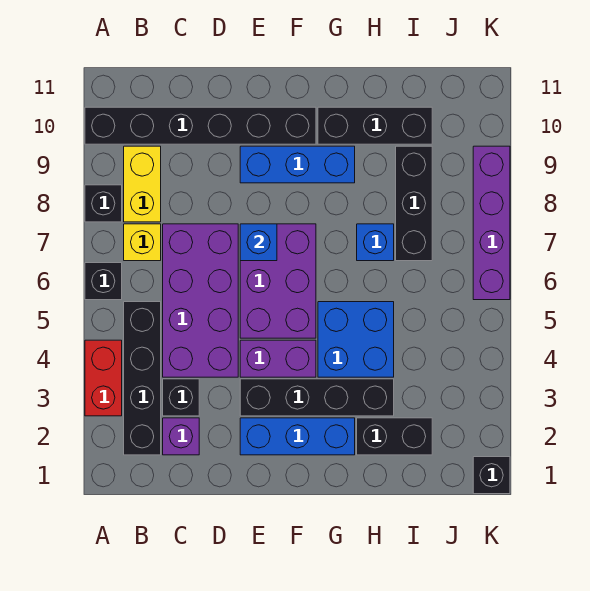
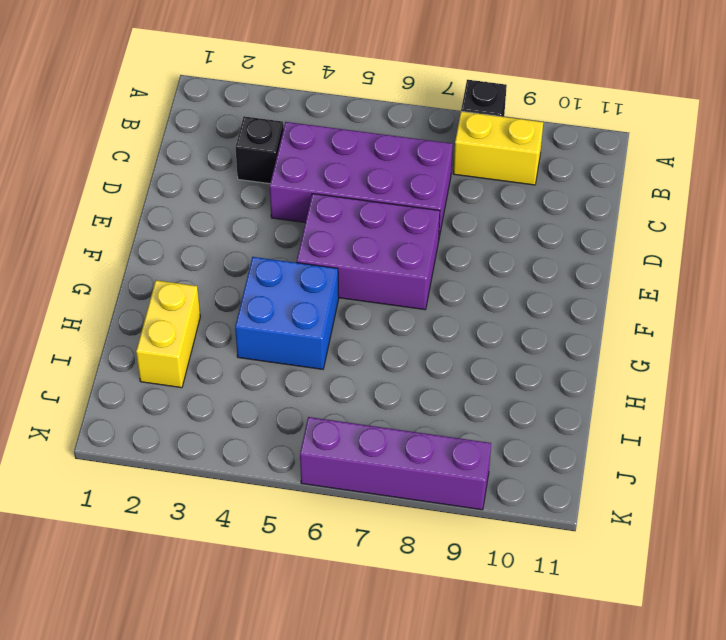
yellow brick H2:I2 level 1 -> black brick H2:I2 level 1
none -> red brick A3:A4 level 1
none -> black brick A6 level 1
none -> black brick A10:F10 level 1

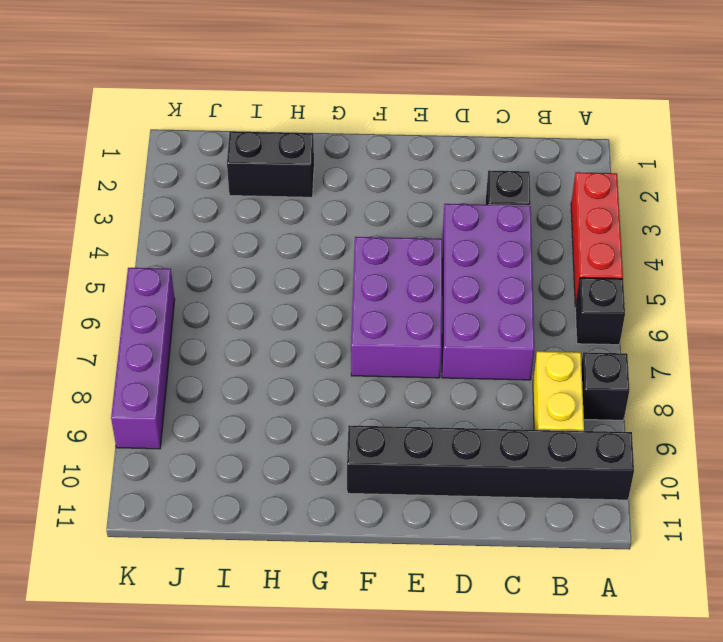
red brick A3:A5 level 1 -> red brick A3:A4 level 1
none -> black brick B2:B5 level 1
none -> yellow brick B7 level 1
none -> purple brick C2 level 1

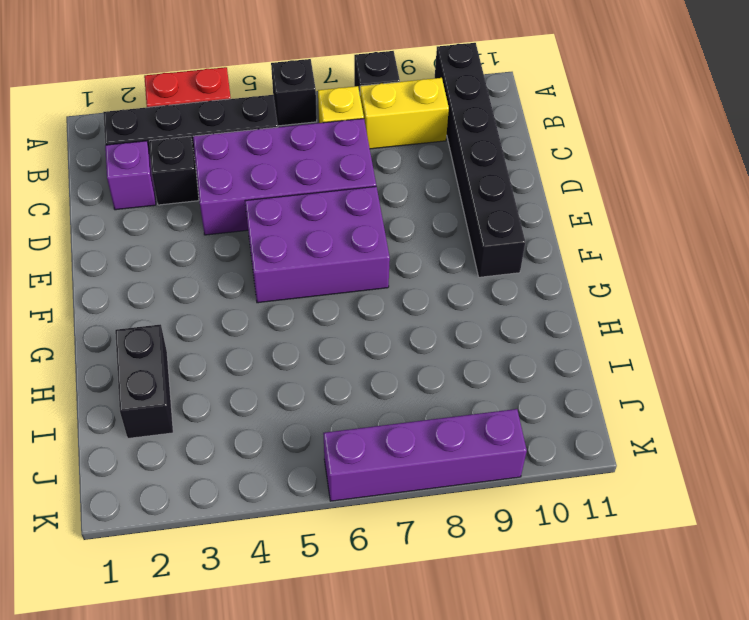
none -> blue brick E2:G2 level 1
none -> black brick E3:H3 level 1
none -> purple brick E4:F4 level 1

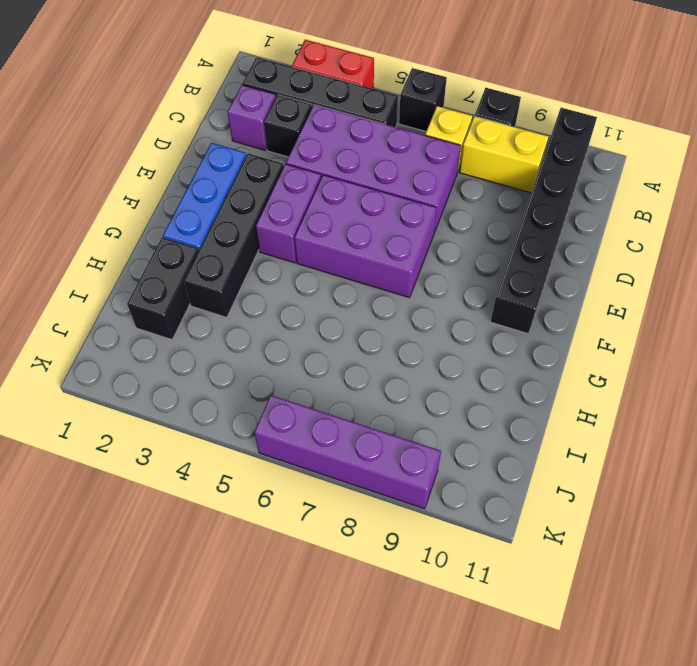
none -> blue brick E9:G9 level 1
none -> blue brick G4:H5 level 1
none -> black brick G10:I10 level 1

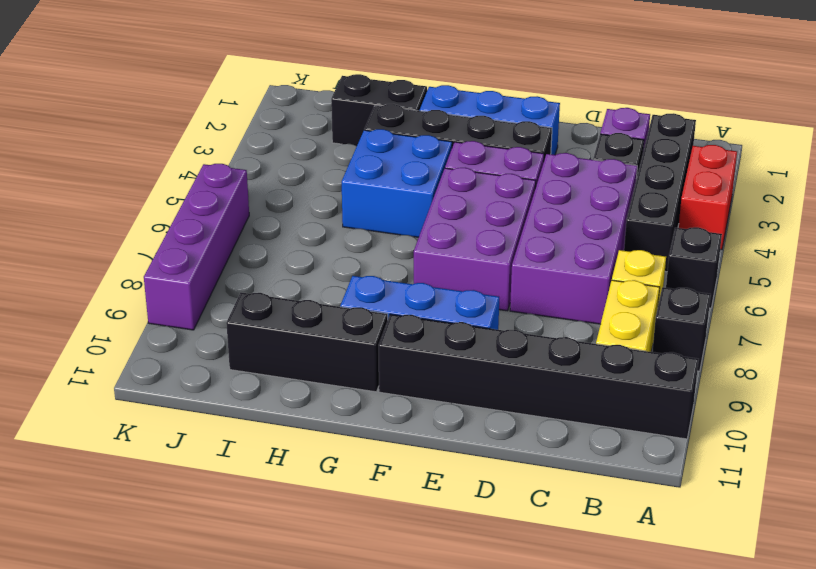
none -> blue brick H7 level 1
none -> black brick I7:I9 level 1
none -> black brick K1 level 1

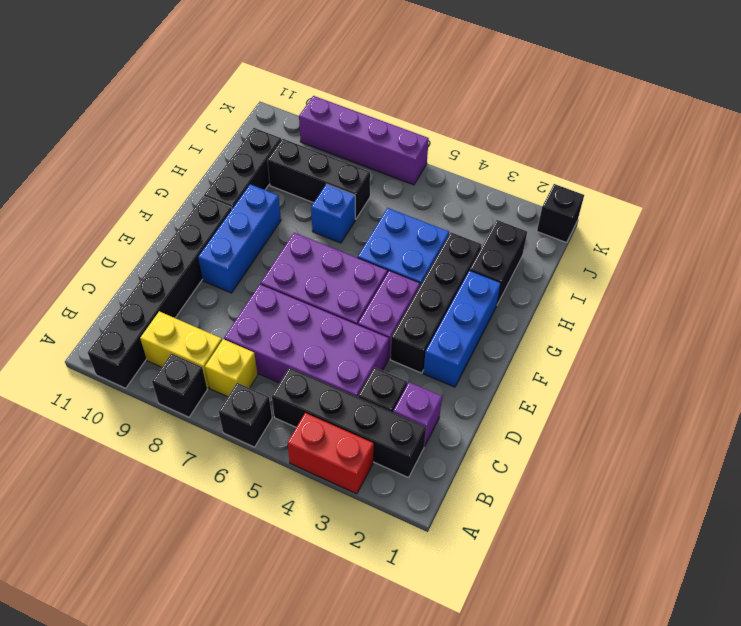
none -> blue brick E7 level 2

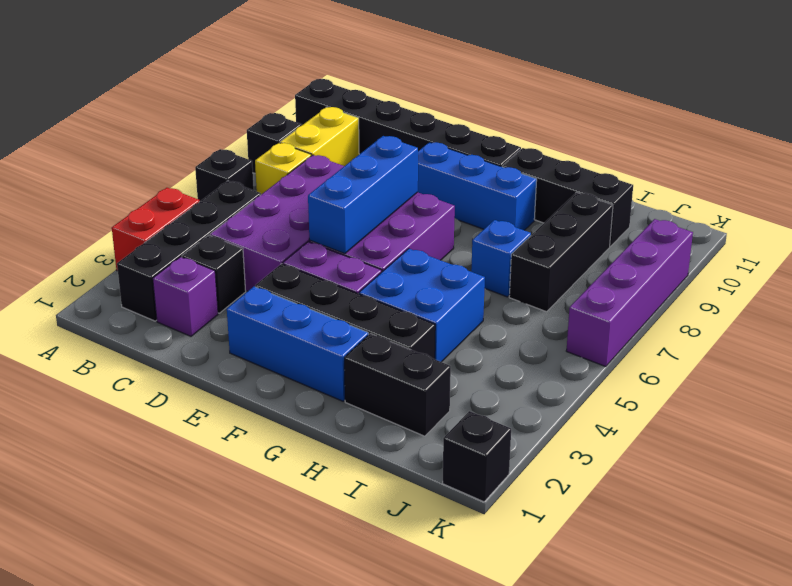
blue brick E5:E7 level 2 -> blue brick E7 level 2

